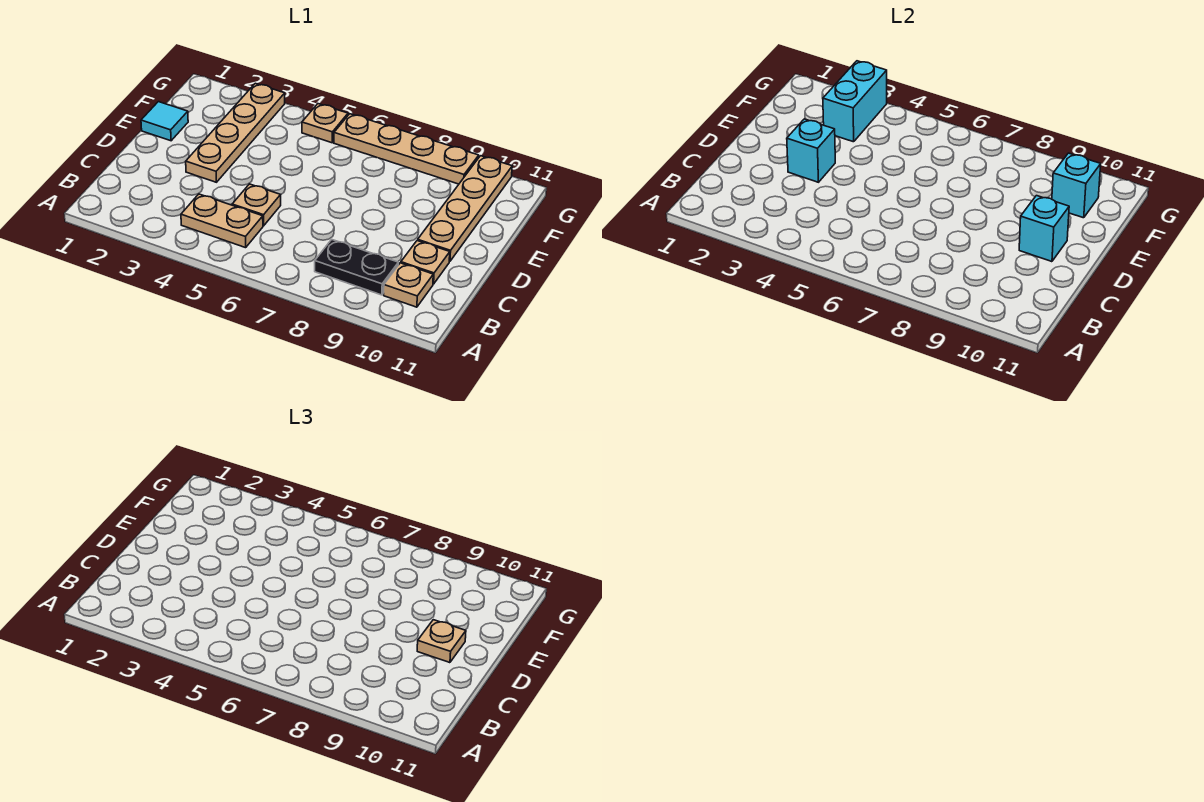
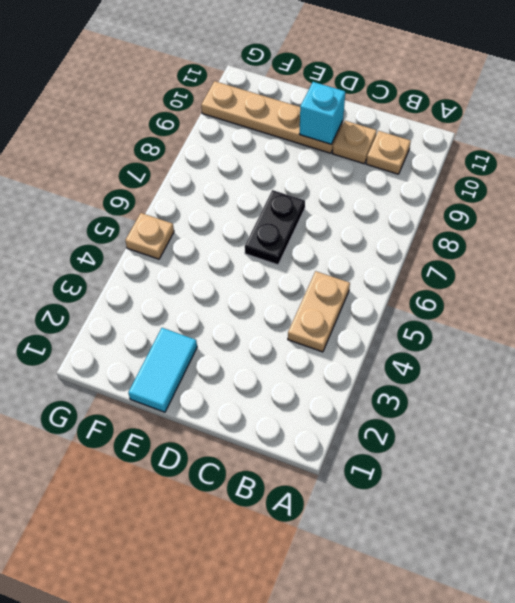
black plate D6:D7 level 1 -> black plate B8:B9 level 1
cyan tile E1:E2 level 1 -> cyan tile E1 level 1
none -> tan plate C5 level 1
none -> tan plate D3:G3 level 1
none -> tan plate G6:G9 level 1

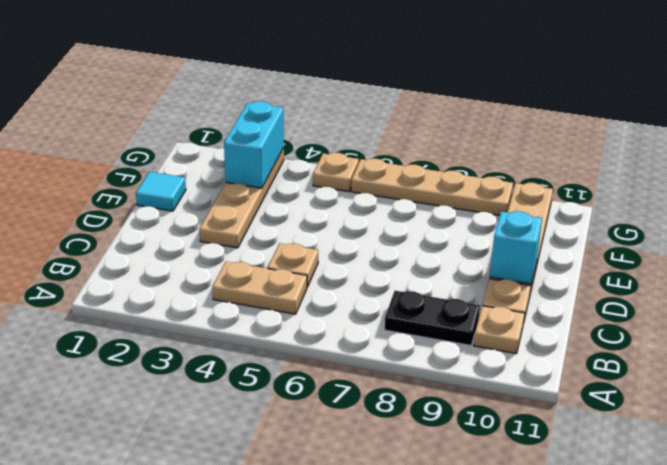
none -> cyan brick D3 level 2
none -> cyan brick F10 level 2
none -> tan plate D10 level 3

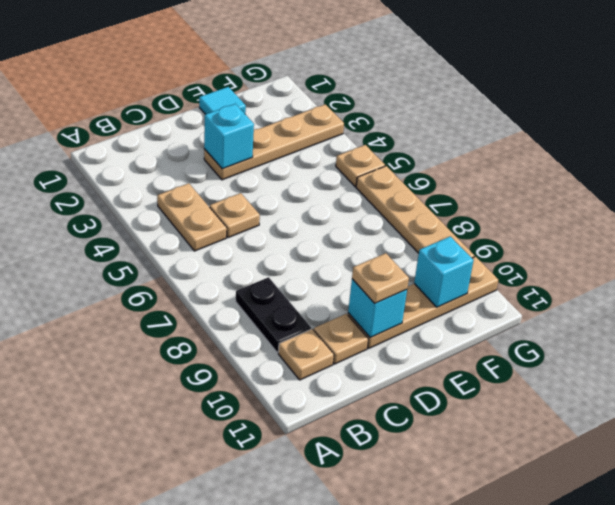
none -> cyan brick F3:G3 level 2

